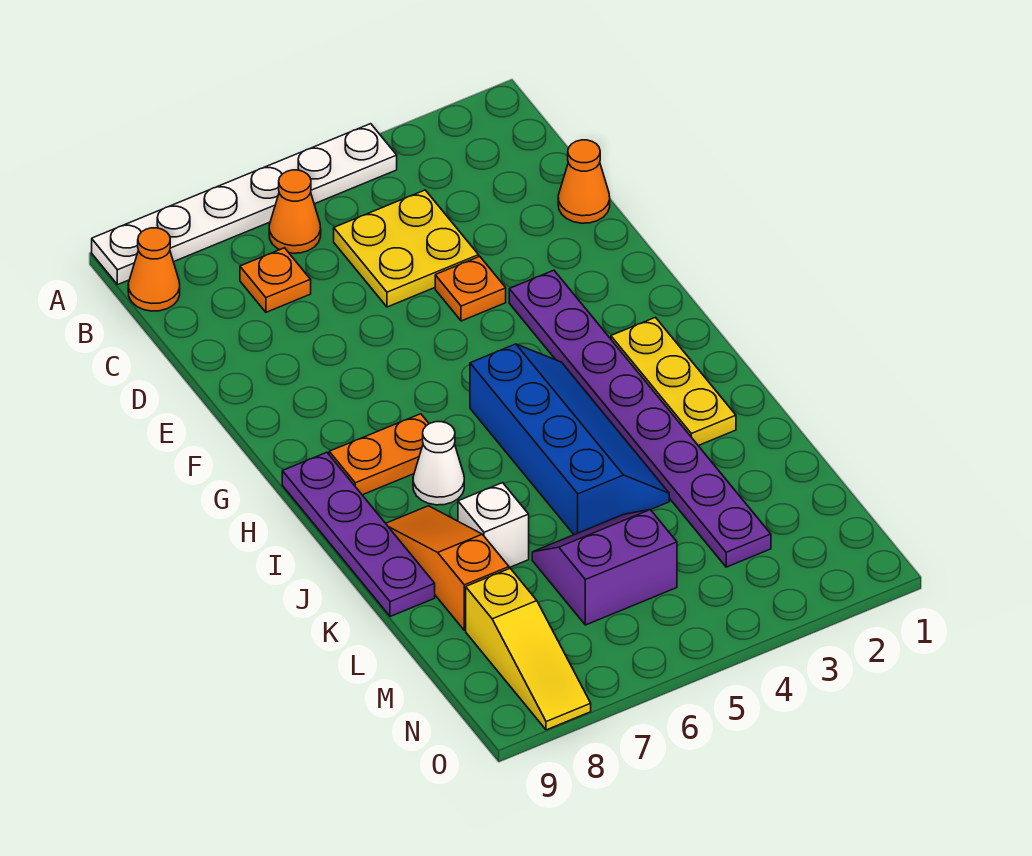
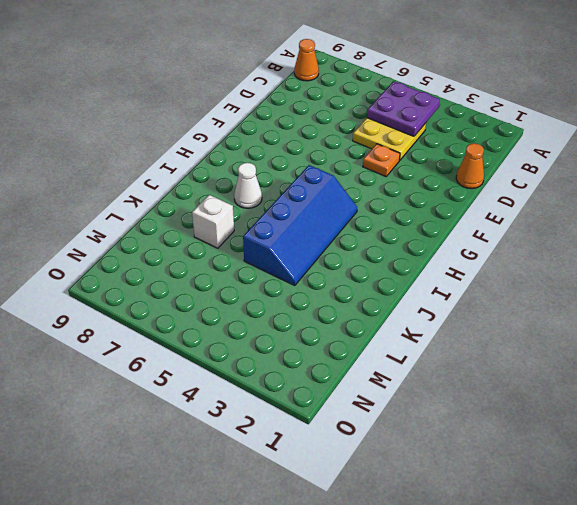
purple plate B4:C5 level 2 -> none
none -> white plate A4:A9 level 1
none -> orange cone B6 level 1
none -> orange plate C7 level 1

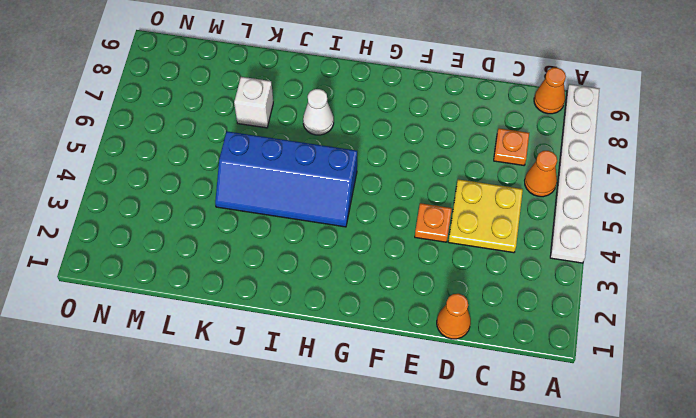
none -> purple plate F3:M3 level 1
none -> yellow plate H2:J2 level 1
none -> orange plate H7:H8 level 1

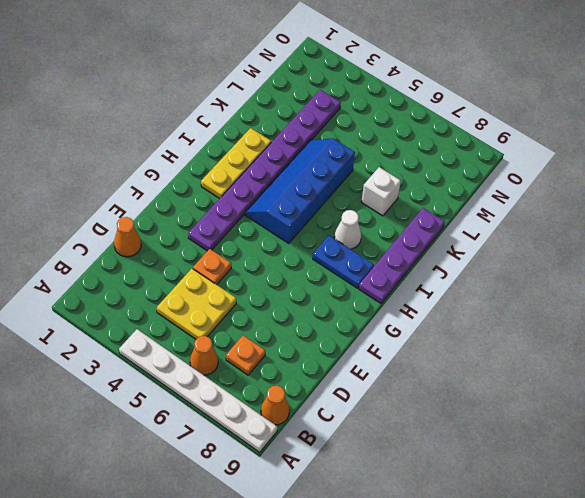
blue plate H7:H8 level 1 -> orange plate H7:H8 level 1
none -> orange slope J8:L8 level 1 top L
none -> purple slope L5:M6 level 1 top M
none -> yellow slope M8:O8 level 1 top M

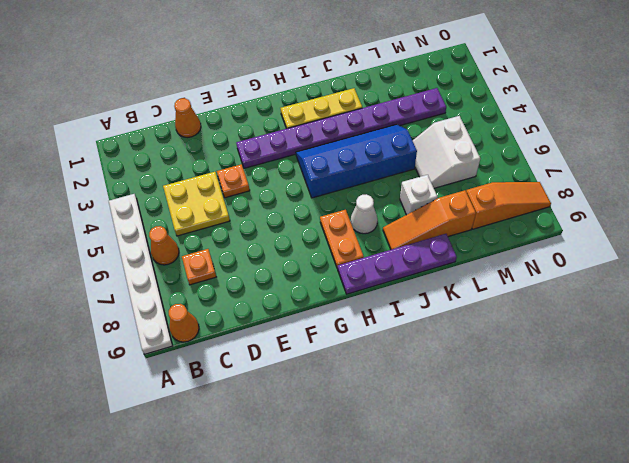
white slope L5:M6 level 1 top M -> purple slope L5:M6 level 1 top M
orange slope M8:O8 level 1 top M -> yellow slope M8:O8 level 1 top M

